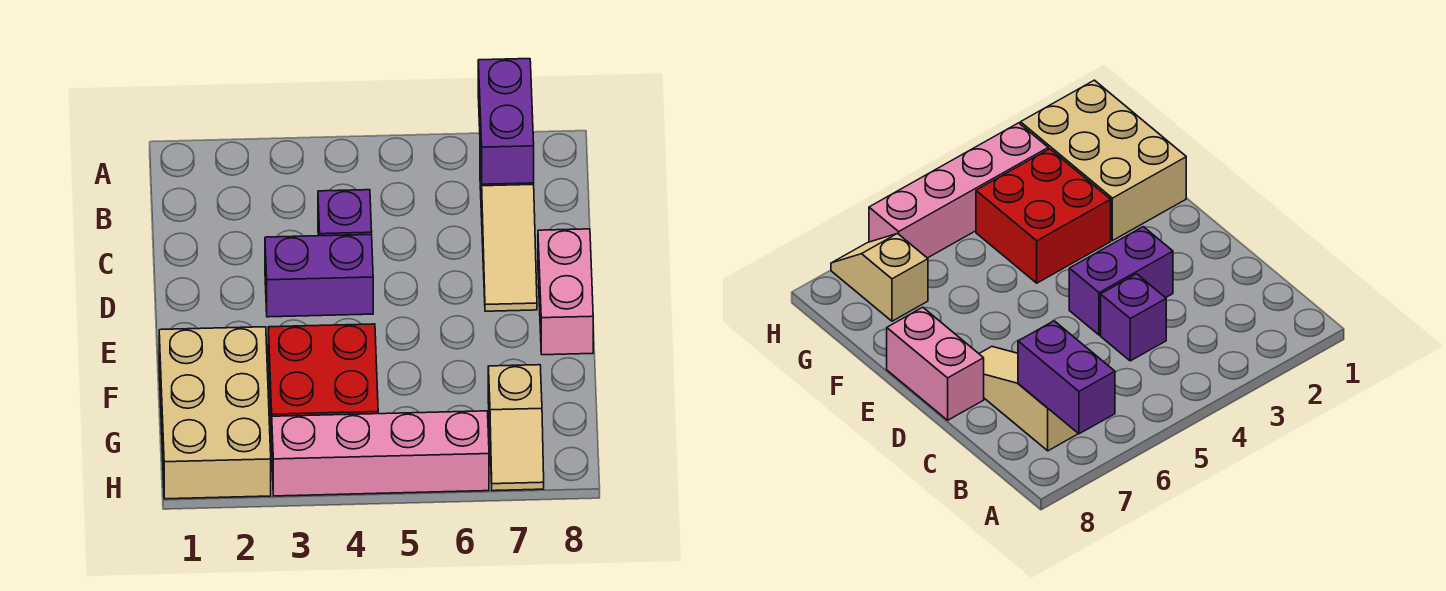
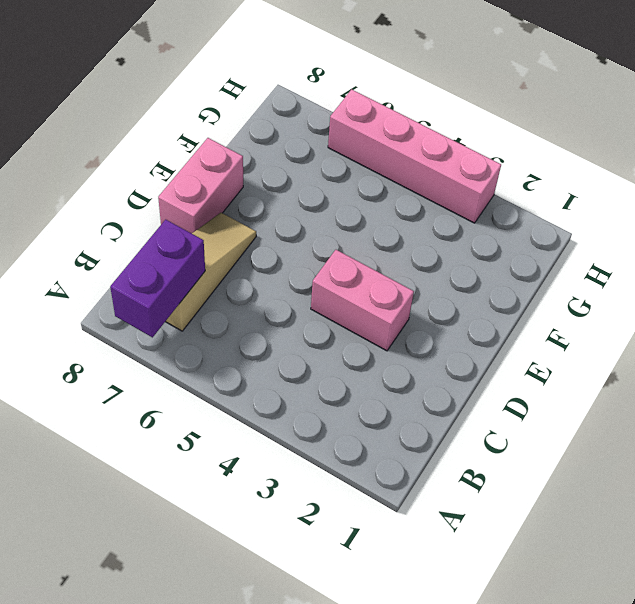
pink brick D3:D4 level 1 -> purple brick D3:D4 level 1
none -> purple brick C4 level 1
none -> tan brick F1:H2 level 1

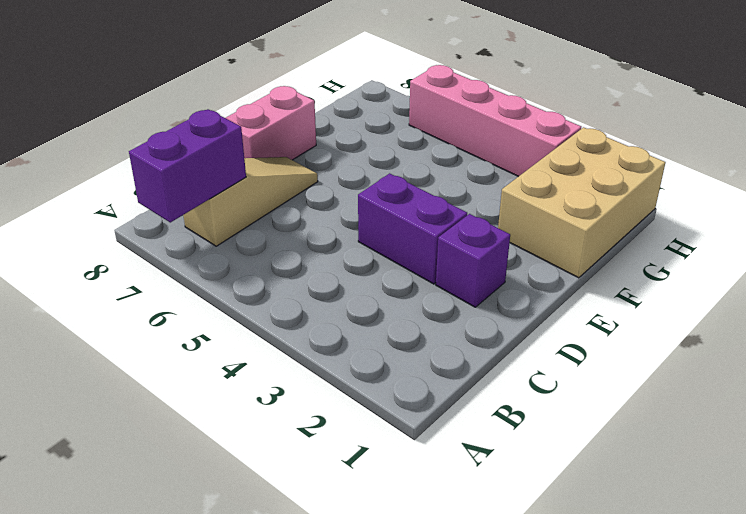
purple brick D2 level 1 -> purple brick C4 level 1
none -> red brick F3:G4 level 1
none -> tan slope G7:H7 level 1 top G

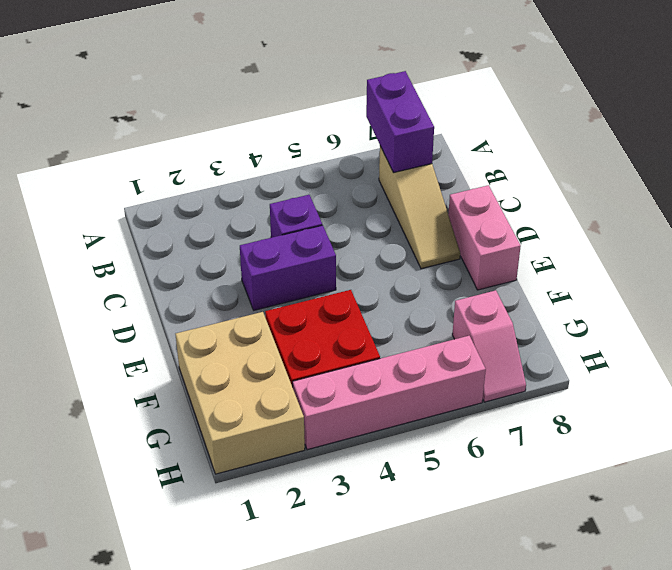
pink slope G7:H7 level 1 top G -> tan slope G7:H7 level 1 top G

